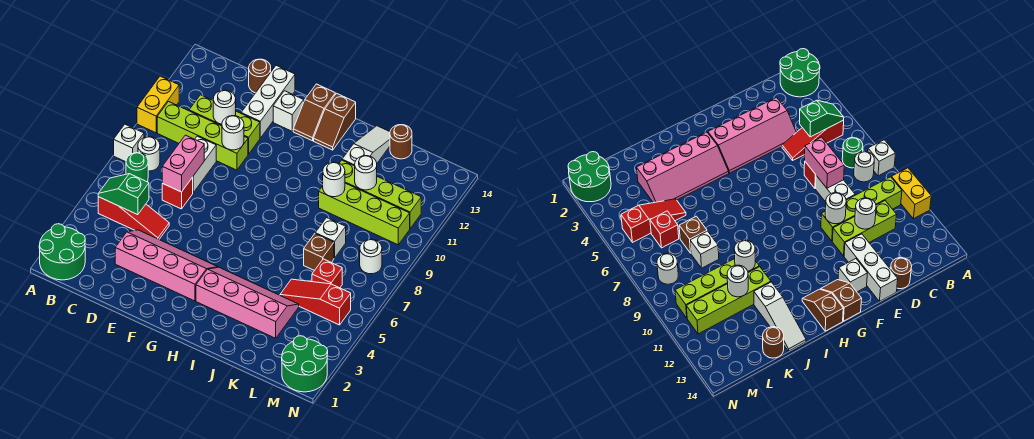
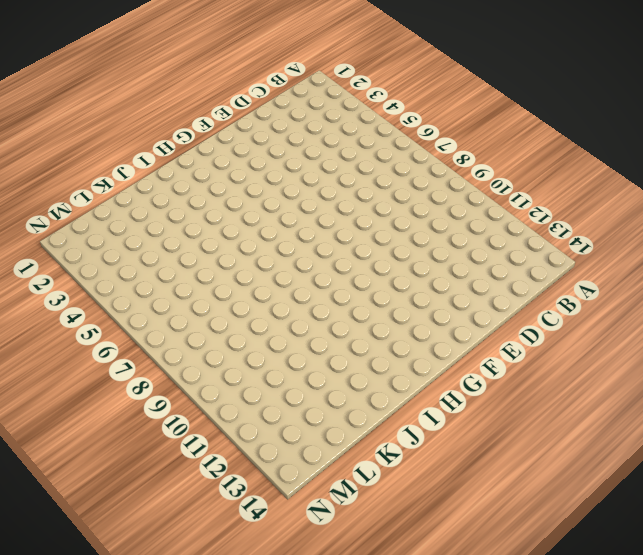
none -> green round brick A1:B2 level 1
none -> white brick A8 level 1
none -> yellow brick A10:A11 level 1
none -> red slope B5:D5 level 1 top B

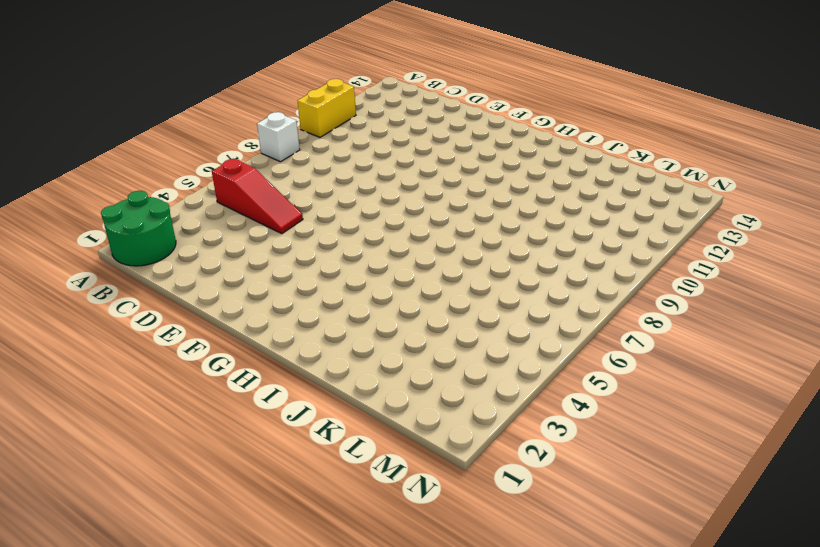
none -> green round brick B7 level 1
none -> white round brick B8 level 1
none -> lime brick B10:E10 level 1
none -> lime brick C11:E11 level 1

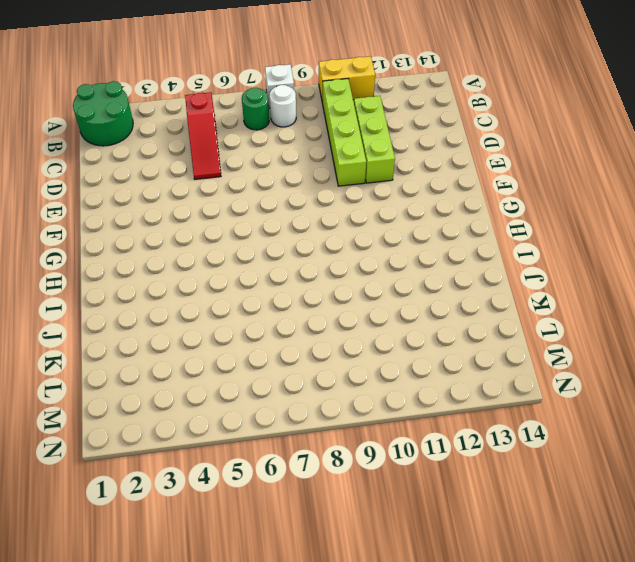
none -> pink slope D3:G4 level 1 top 3
none -> red brick D7 level 1
none -> white brick D8:D9 level 1
none -> brown round brick D14 level 1

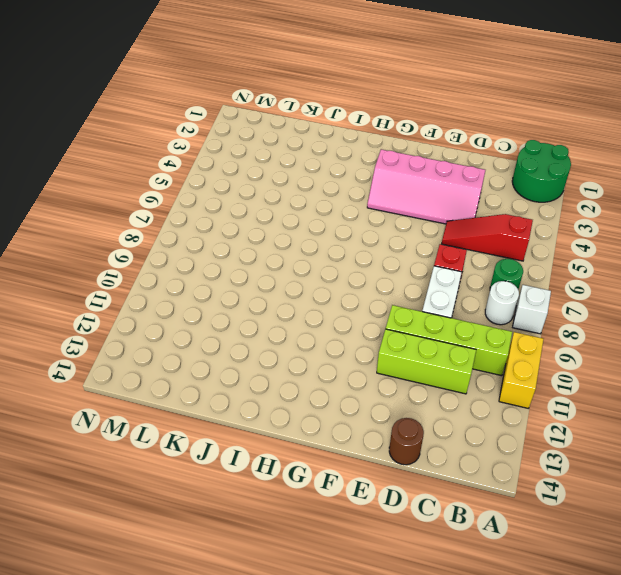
none -> white brick E12:E14 level 1
none -> white brick F13 level 1
none -> brown slope G13:G14 level 1 top 14
none -> pink slope H3:K4 level 1 top 3

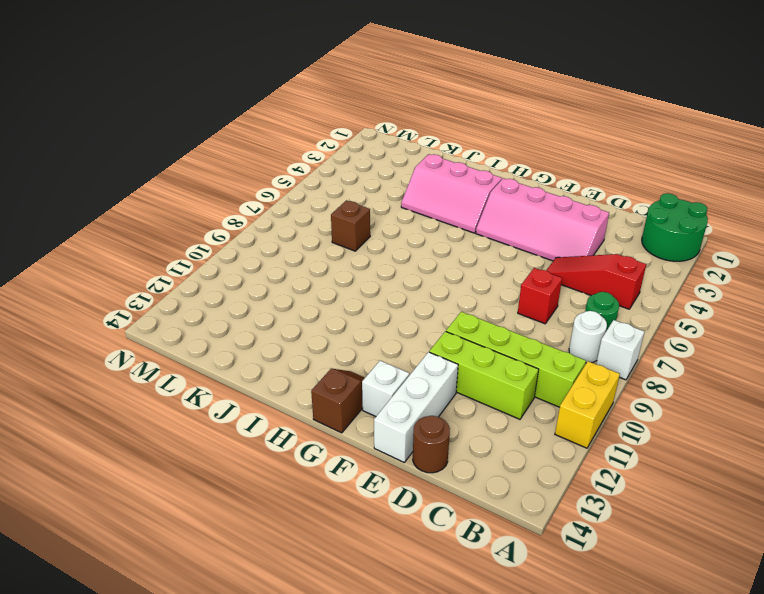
pink slope H3:J4 level 1 top 3 -> pink slope H3:K4 level 1 top 3
none -> white brick D8:D9 level 1
none -> brown slope H13:H14 level 1 top 14
none -> lime brick J10:M10 level 1
none -> lime brick J11:M11 level 1

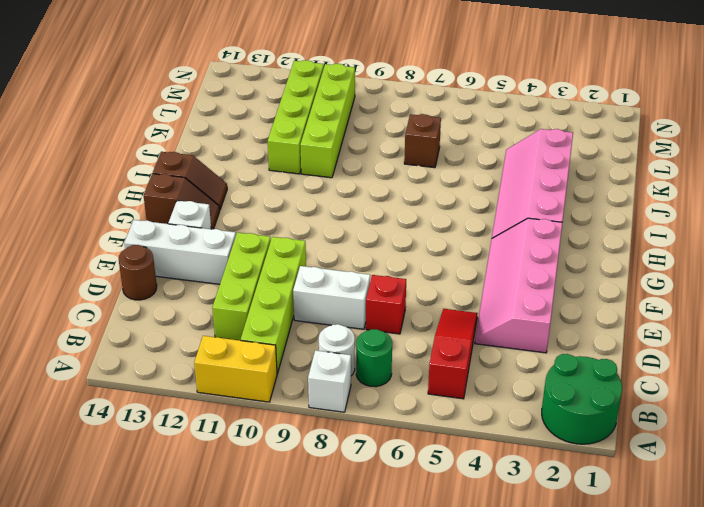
none -> white slope J12:J14 level 1 top 12
none -> red slope K5:M5 level 1 top M
none -> white brick K8 level 1
none -> brown round brick K14 level 1

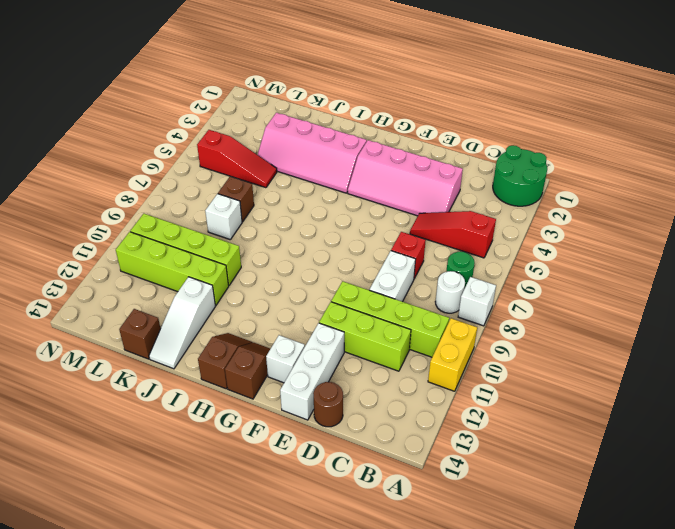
brown brick K14 level 1 -> brown round brick K14 level 1
none -> red brick L6 level 1
none -> green round brick M1:N2 level 1
none -> white round brick M8 level 1
none -> green slope B5:C5 level 2 top C

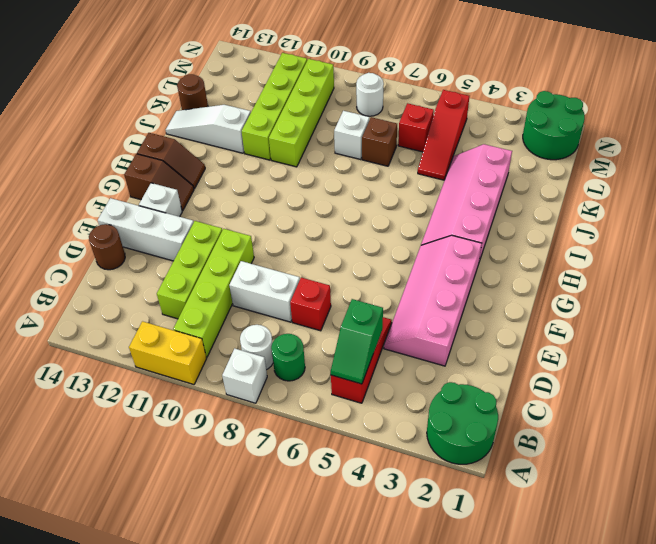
none -> pink brick D7:D8 level 2
none -> white round brick D11 level 2
none -> white round brick E10 level 2
none -> white round brick J10 level 2

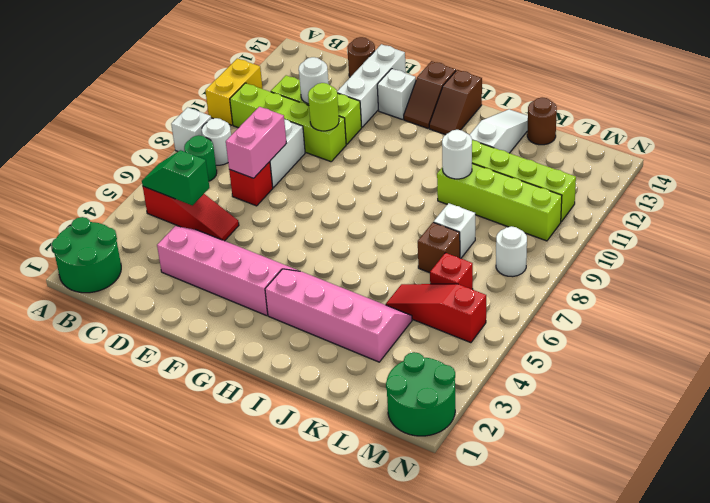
lime round brick E10 level 2 -> white round brick E10 level 2
none -> white round brick K11 level 2

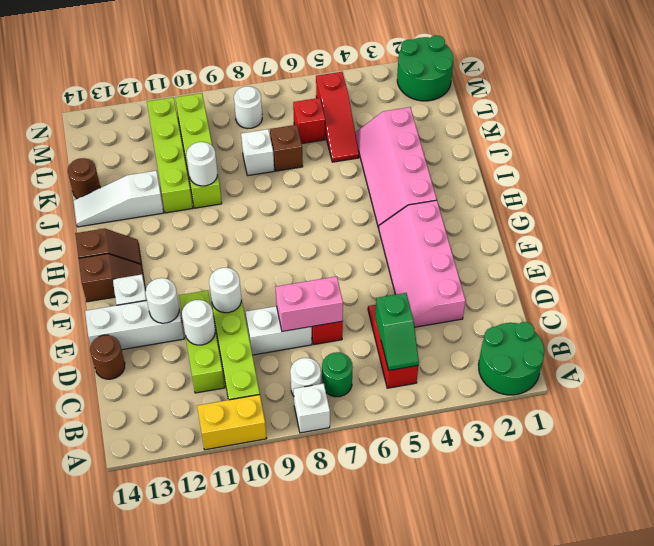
white round brick E12 level 2 -> white round brick K11 level 2

